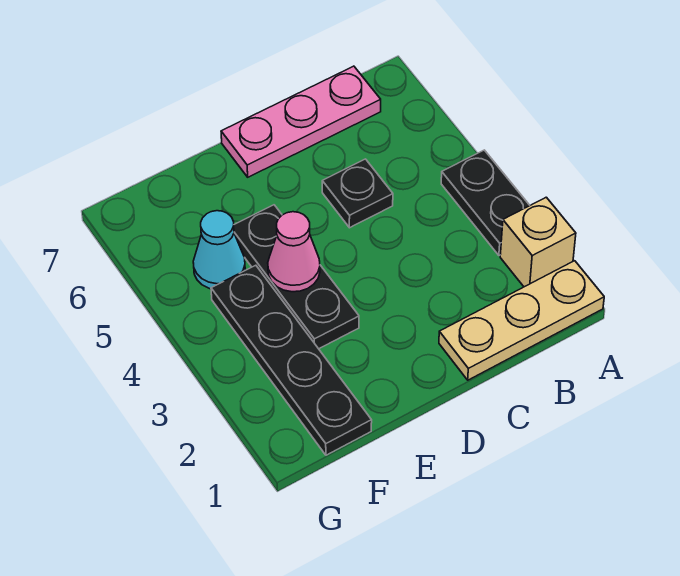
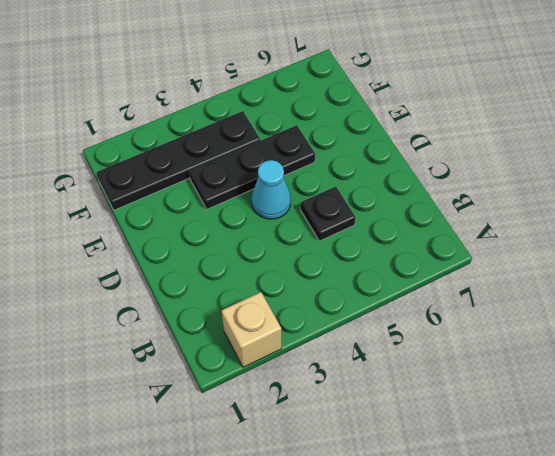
cyan cone D4 level 1 -> cyan cone F5 level 1
none -> tan plate A1:C1 level 1
none -> black plate A3:A4 level 1

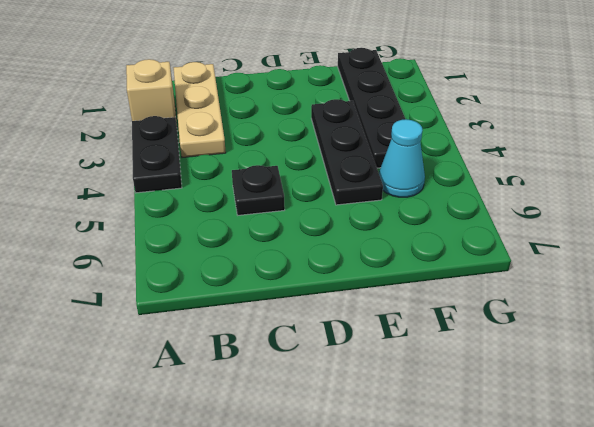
tan plate B1:B3 level 1 -> tan plate A1:C1 level 1
none -> pink plate B7:D7 level 1
none -> pink cone E4 level 2

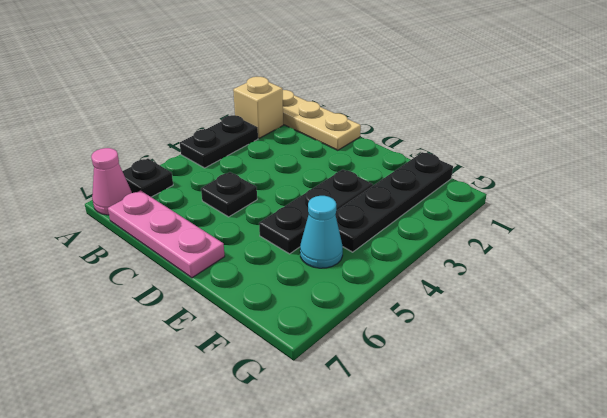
black plate A6 level 1 -> none
pink cone A7 level 1 -> pink cone E4 level 2

